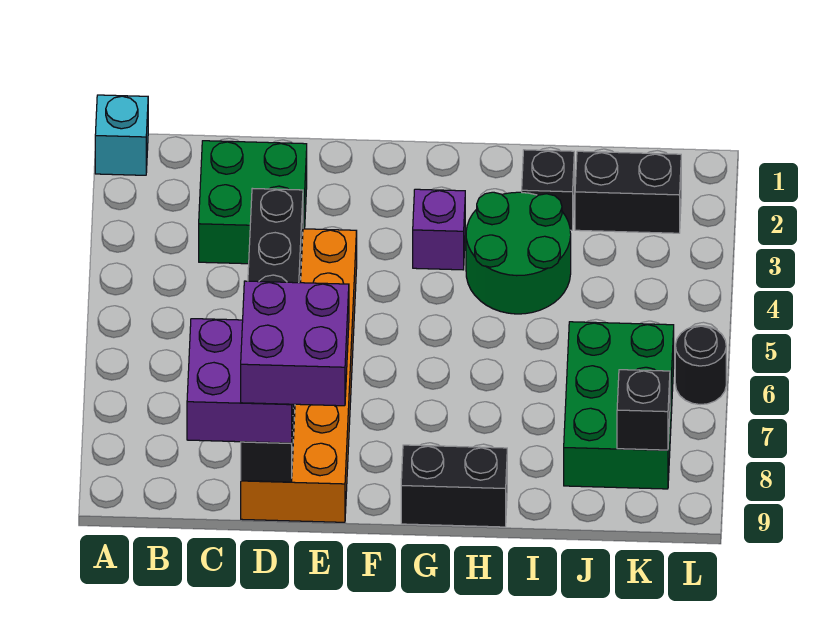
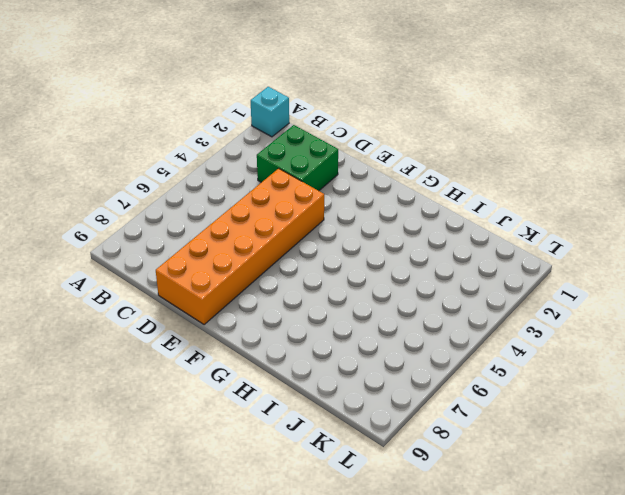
none -> purple brick G3 level 1
none -> black brick G9:H9 level 1
none -> green round brick H3:I4 level 1

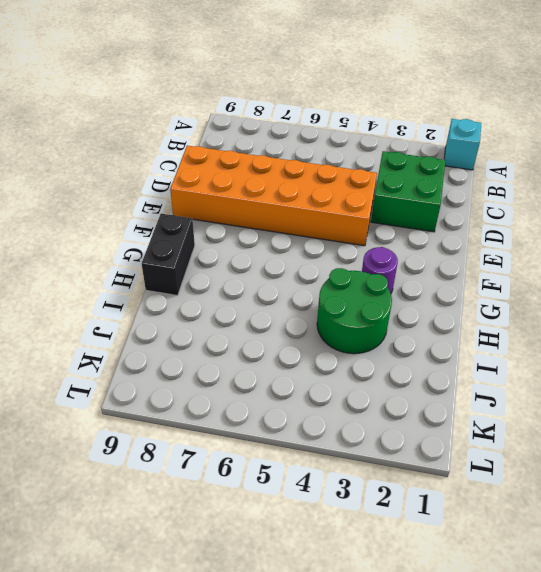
purple round brick G3 level 1 -> purple brick G3 level 1
none -> black brick I2 level 1
none -> black brick J2:K2 level 1
none -> green brick J6:K8 level 1

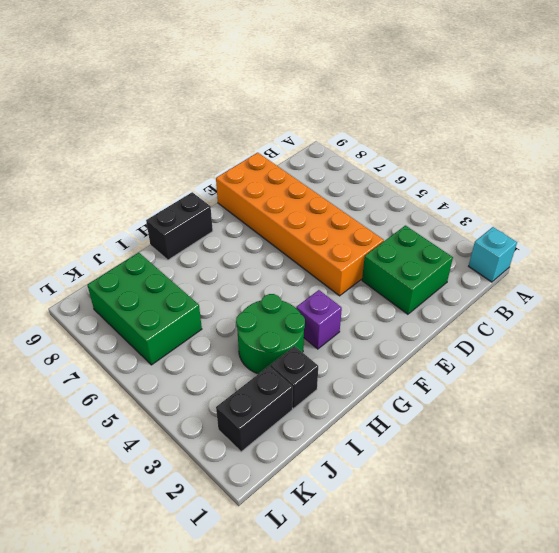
none -> black round brick L6 level 1
none -> black brick D4:D9 level 2
none -> black brick K8 level 2

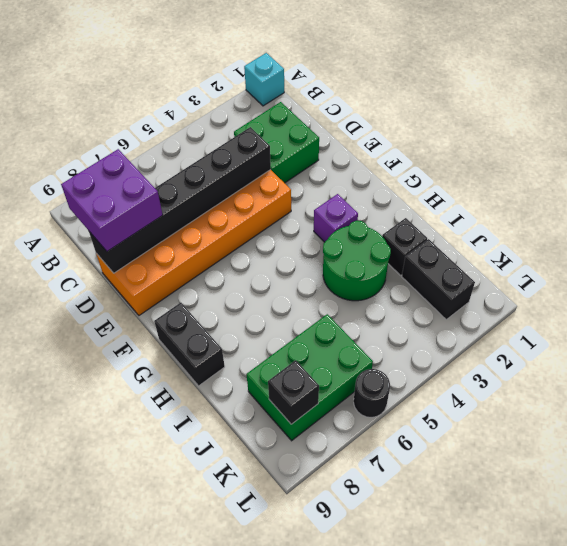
none -> purple brick D8:E9 level 4

